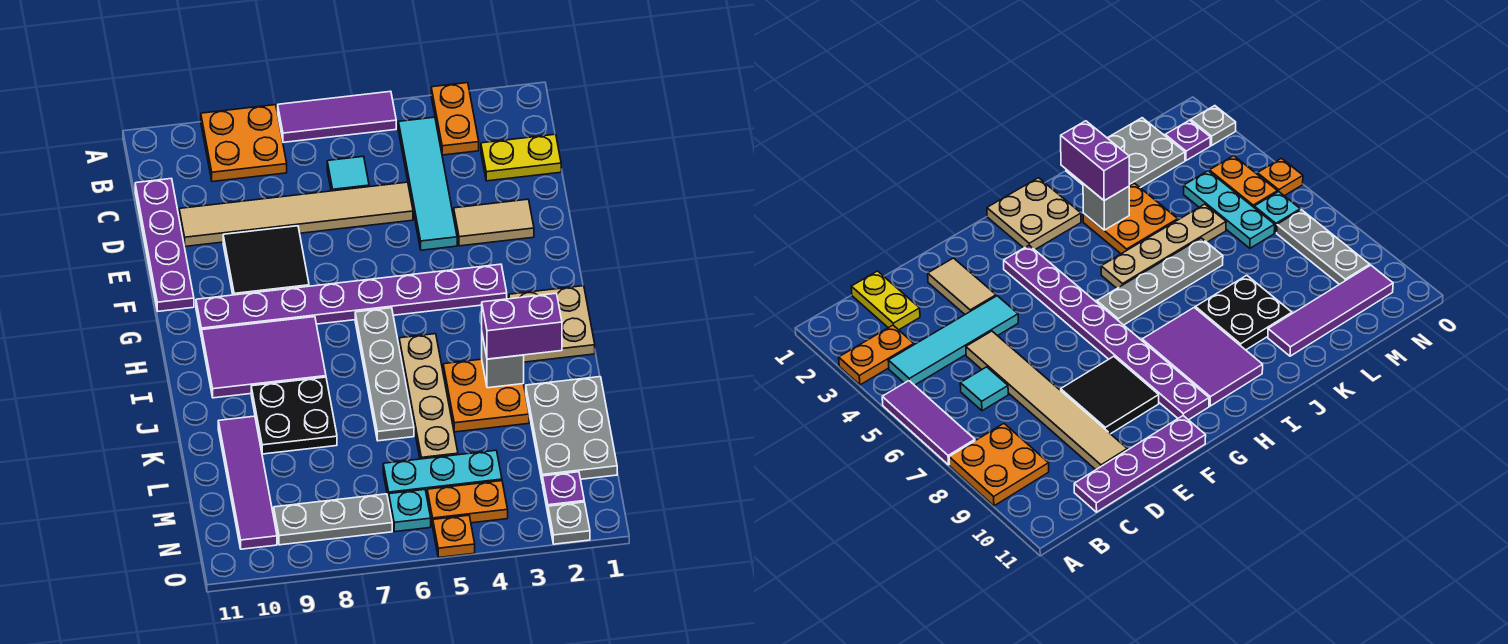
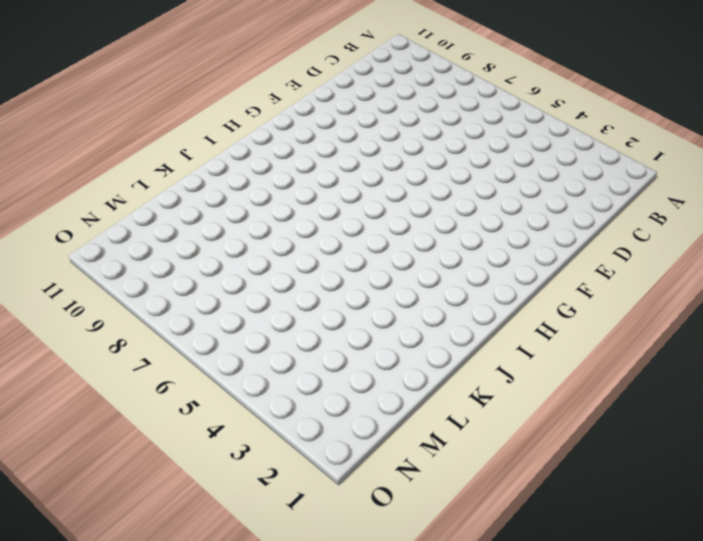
none -> orange plate A3:B3 level 1
none -> purple tile A5:A7 level 1
none -> orange plate A8:B9 level 1

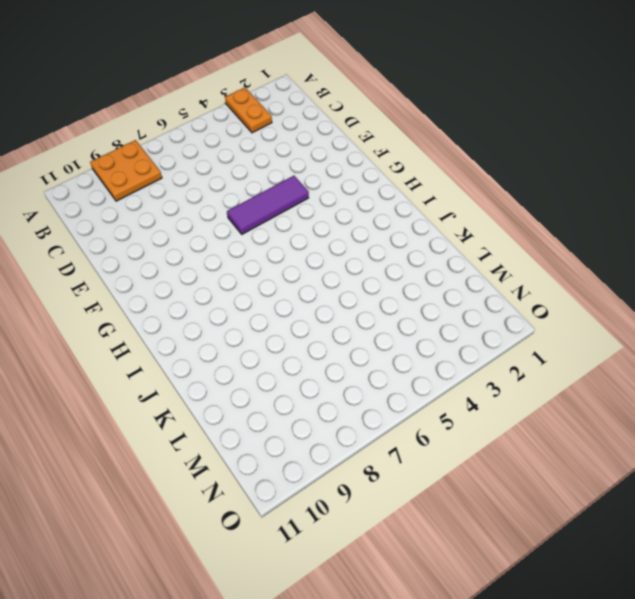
purple tile F4:F6 level 1 -> purple tile A5:A7 level 1
none -> cyan tile B4:E4 level 1
none -> yellow plate C1:C2 level 1
none -> cyan tile C6 level 1

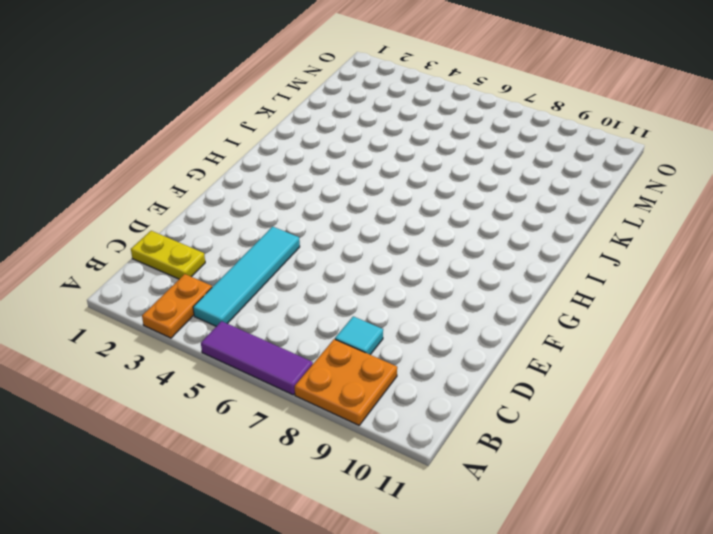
cyan tile C8 level 1 -> cyan tile C6 level 1
none -> purple plate C11:F11 level 1
none -> tan tile D5:D10 level 1
none -> tan tile E2:E3 level 1

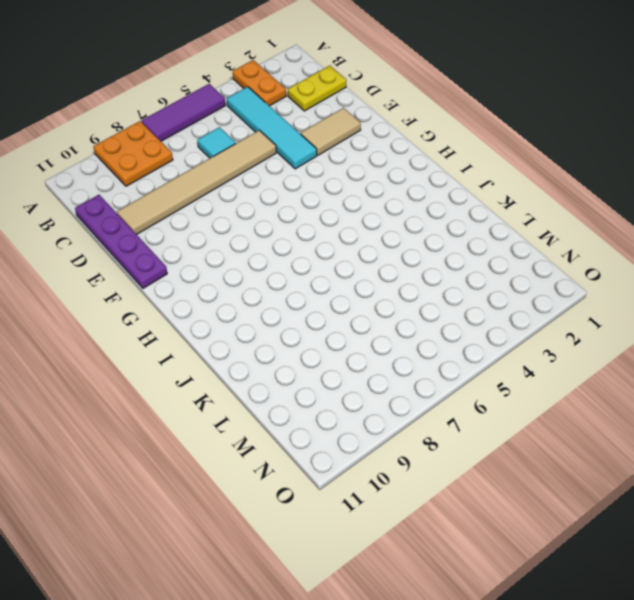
none -> black tile E8:F9 level 1
none -> purple plate G3:G10 level 1
none -> tan plate H1:I2 level 1

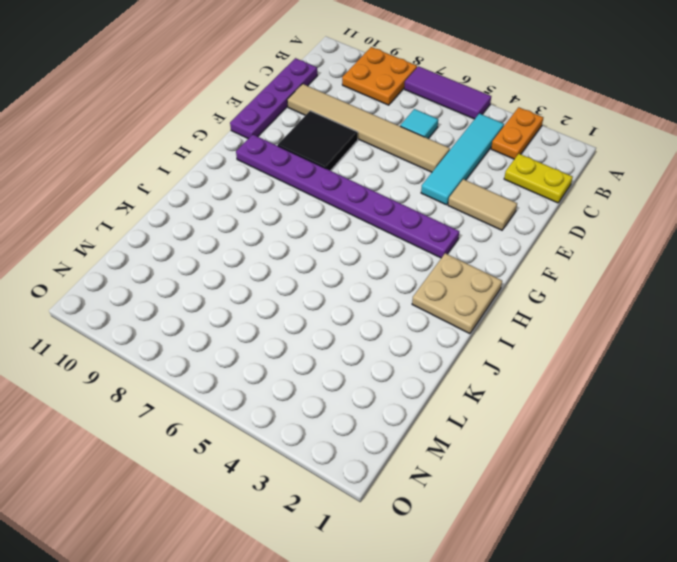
none -> grey plate H6:K6 level 1
none -> purple tile H8:I10 level 1
none -> tan plate I5:L5 level 1

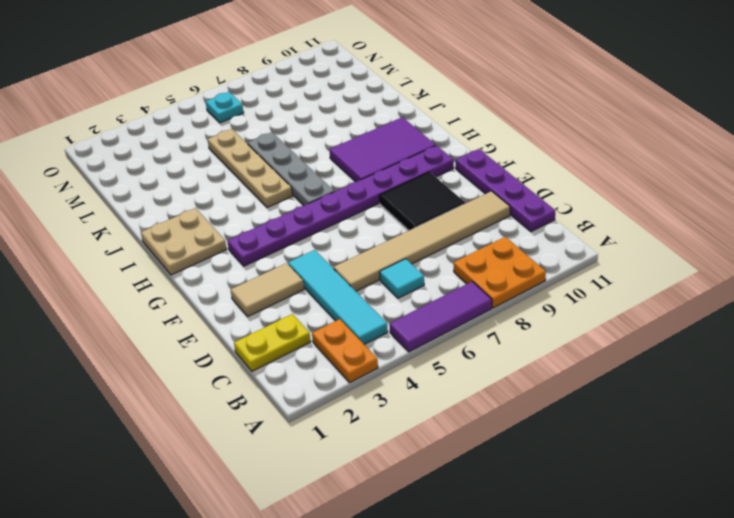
none -> orange plate J3:K4 level 1
none -> black plate J8:K9 level 1
none -> grey plate K1:M2 level 1

